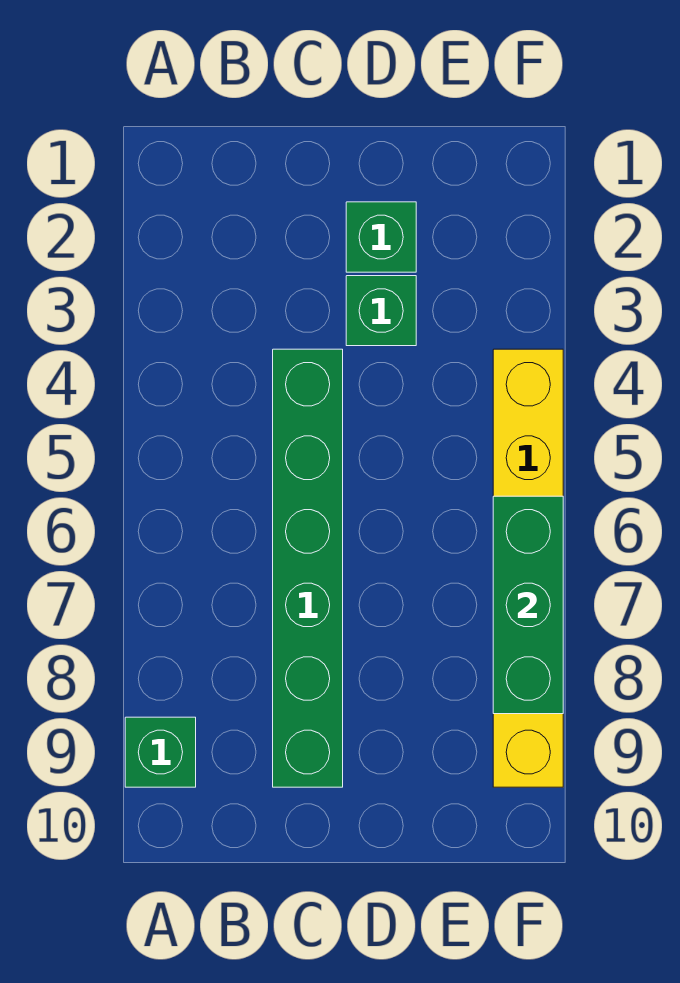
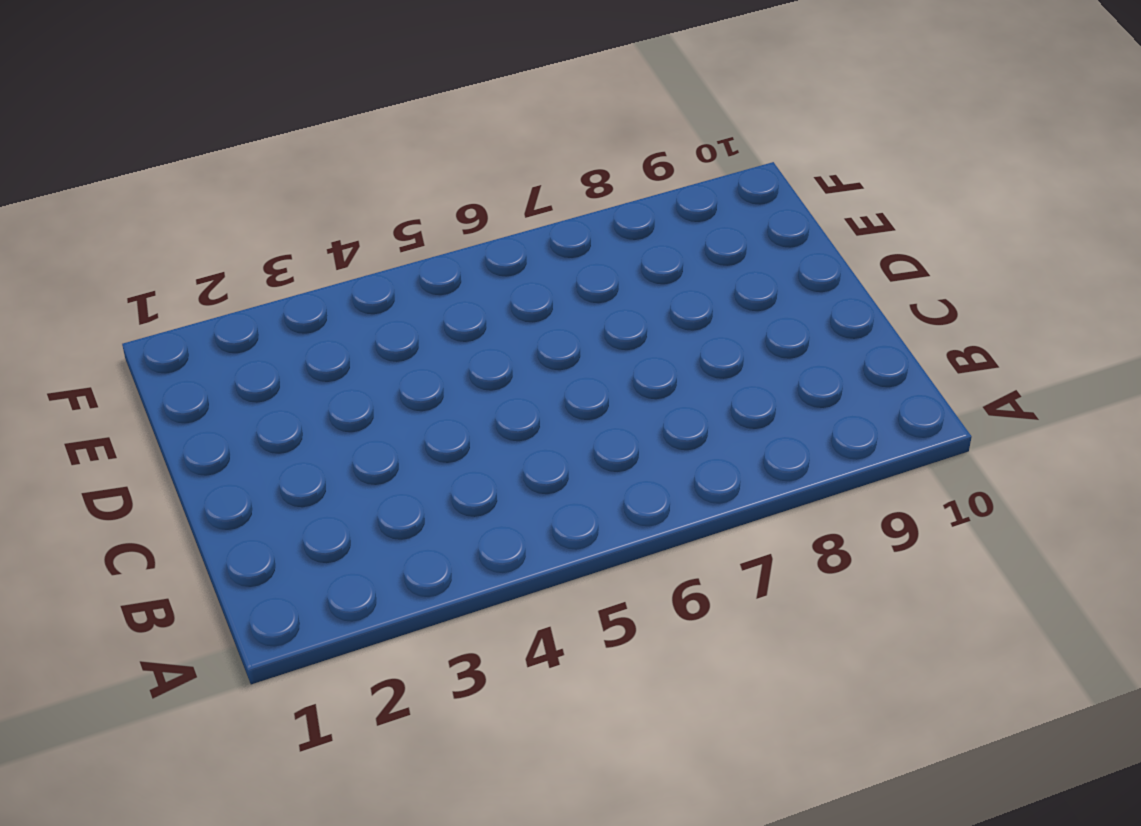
none -> green brick A9 level 1
none -> green brick C4:C9 level 1

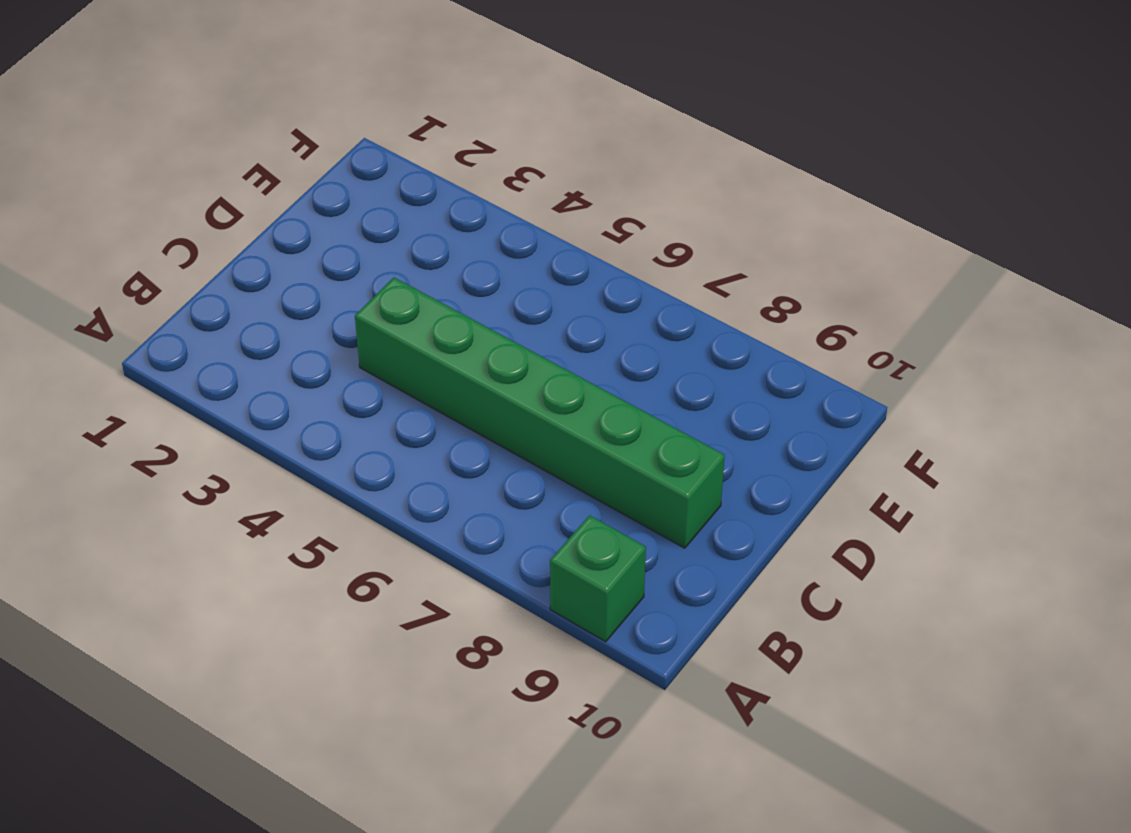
none -> green brick D2 level 1
none -> green brick D3 level 1

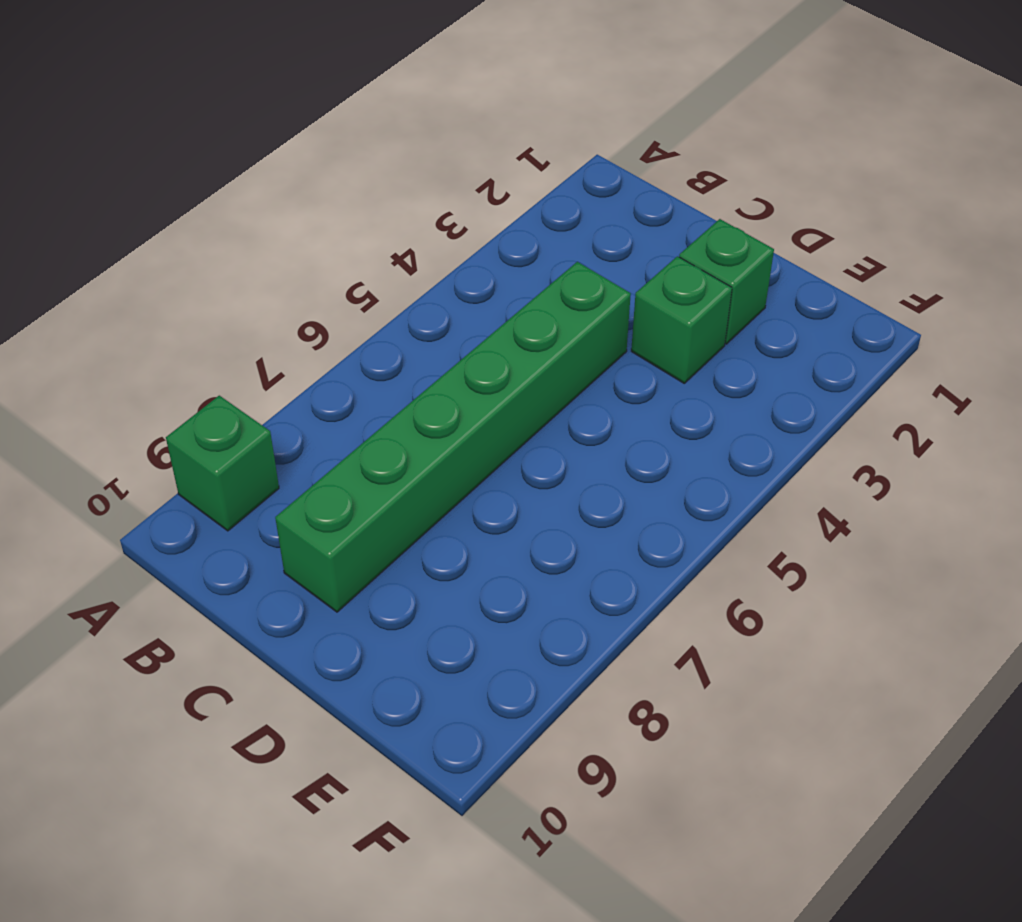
none -> yellow brick F4:F9 level 1
none -> green brick F6:F8 level 2

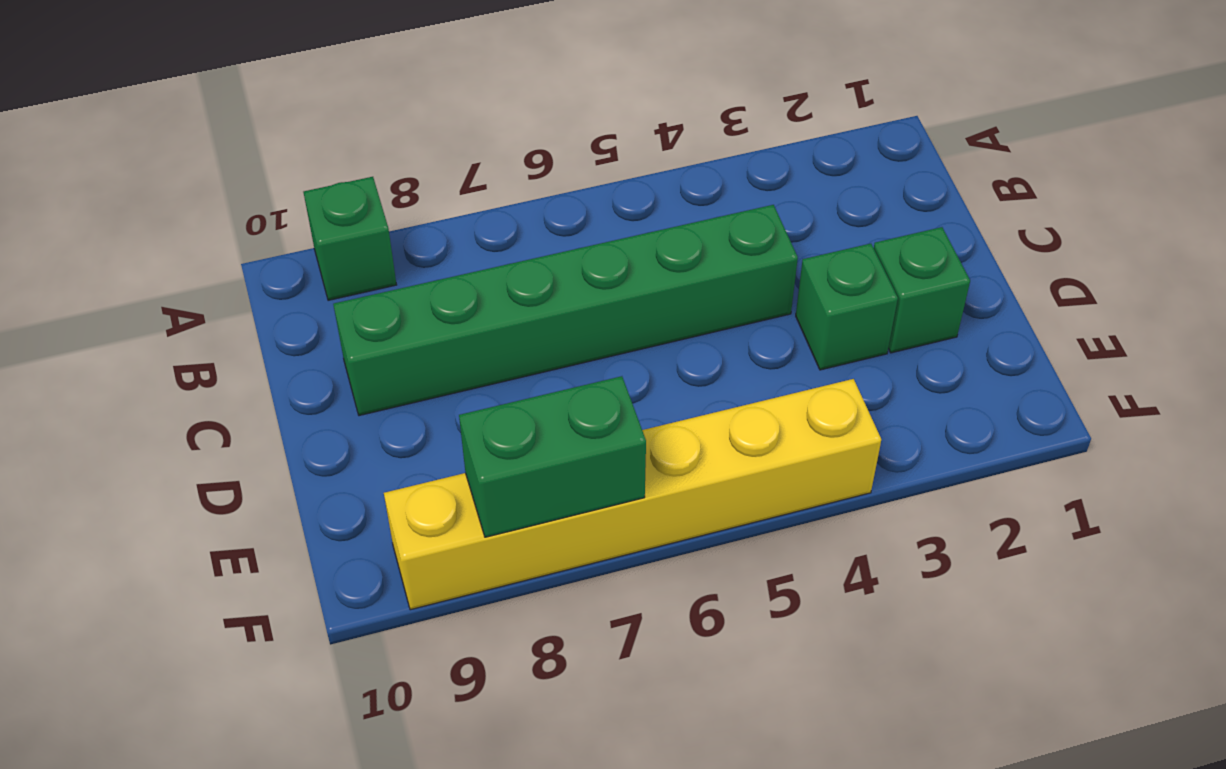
green brick F7:F8 level 2 -> green brick F6:F8 level 2

